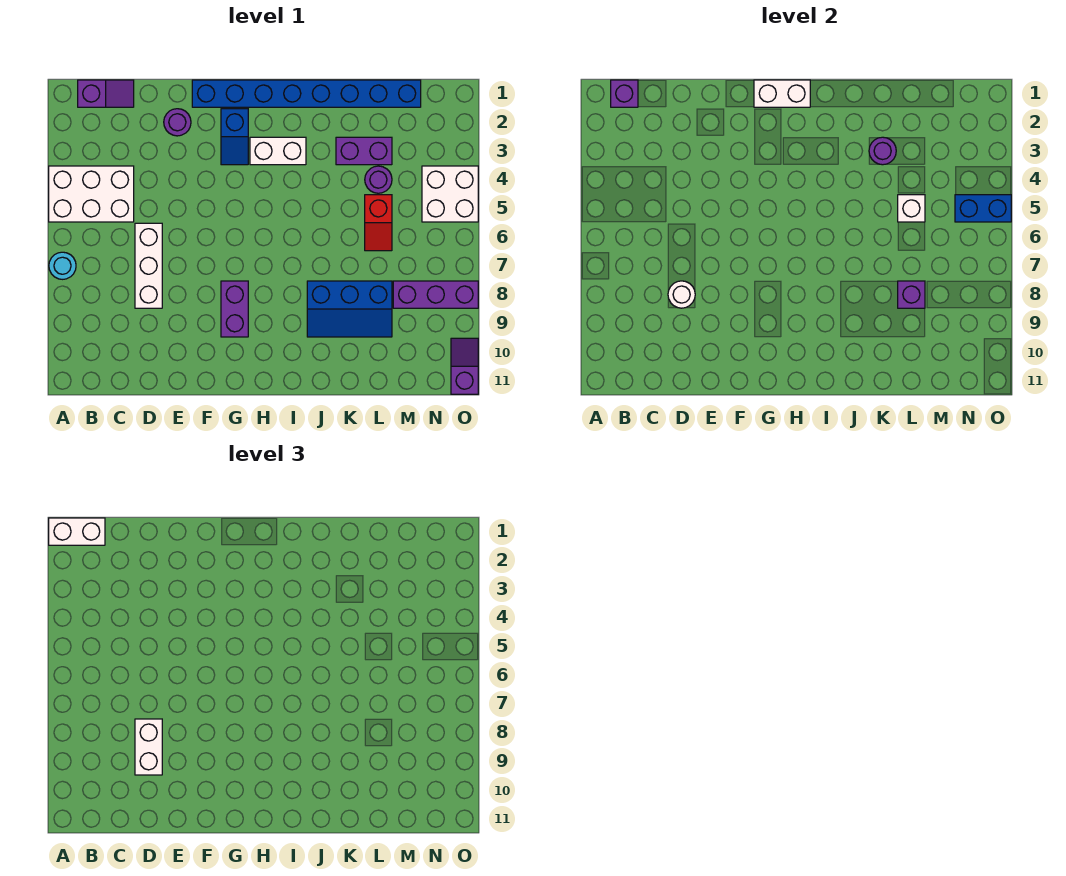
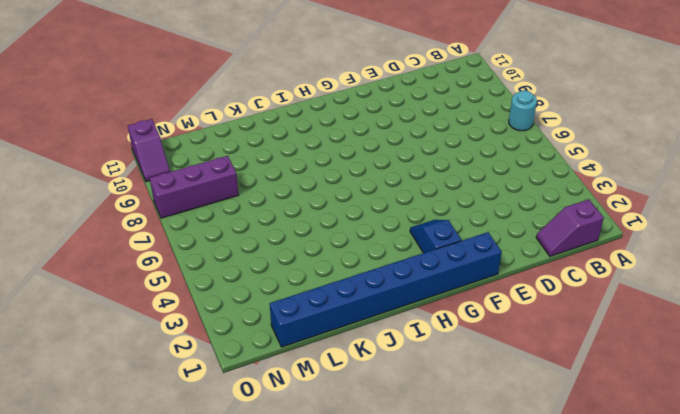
none -> white brick A4:C5 level 1
none -> white brick D6:D8 level 1
none -> purple round brick E2 level 1

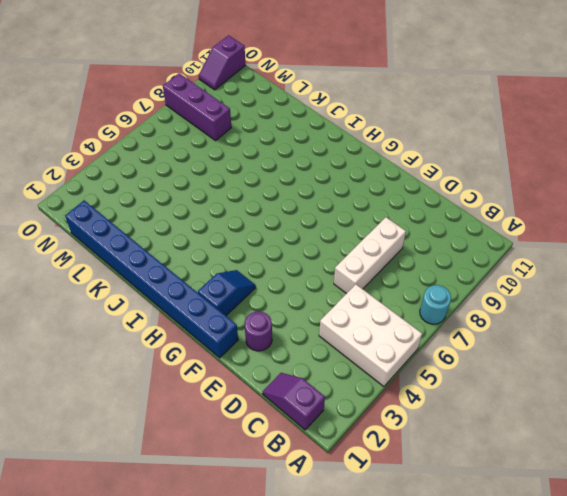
none -> purple brick G8:G9 level 1
none -> white brick H3:I3 level 1
none -> blue slope J8:L9 level 1 top 8

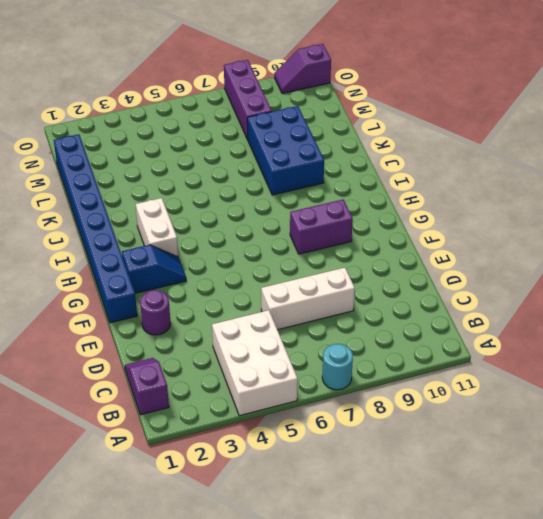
blue brick J8:L9 level 1 -> blue slope J8:L9 level 1 top 8
none -> purple brick K3:L3 level 1
none -> purple round brick L4 level 1
none -> red slope L5:L6 level 1 top 5

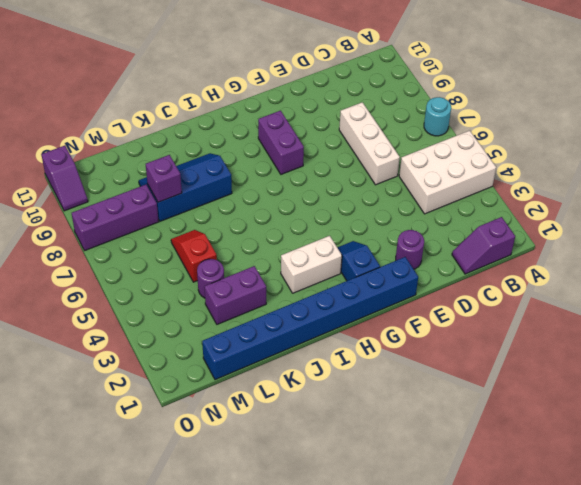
none -> white brick N4:O5 level 1
none -> purple brick B1 level 2
none -> white round brick D8 level 2

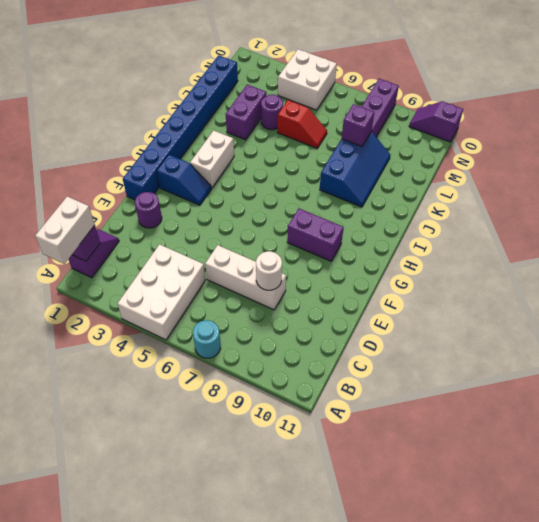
none -> white brick G1:H1 level 2
none -> purple round brick K3 level 2
none -> white brick L5 level 2

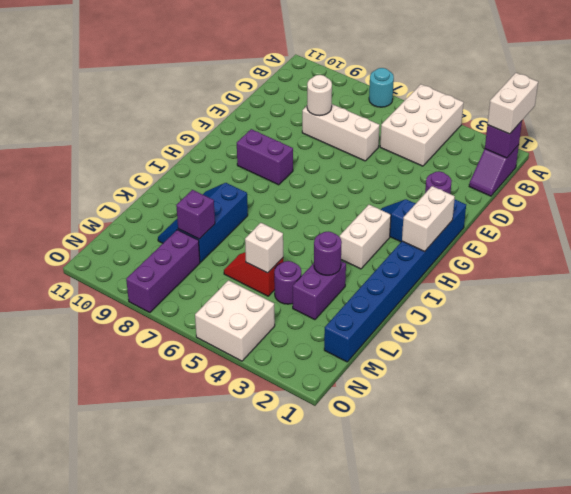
none -> purple slope O10:O11 level 1 top 11
none -> blue brick N5:O5 level 2
none -> white brick D8:D9 level 3

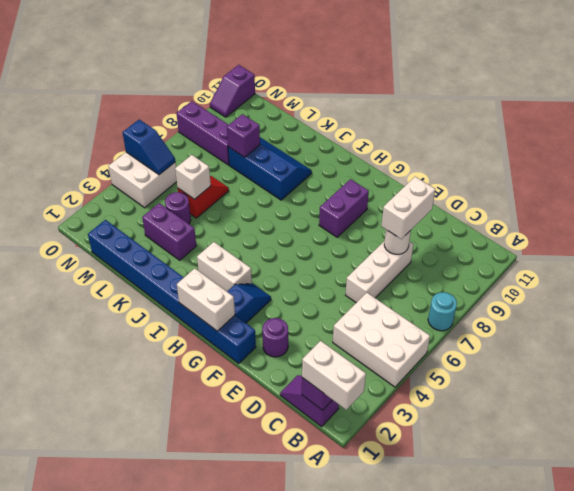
blue slope N5:O5 level 2 top O -> blue brick N5:O5 level 2
none -> purple round brick K3 level 2

